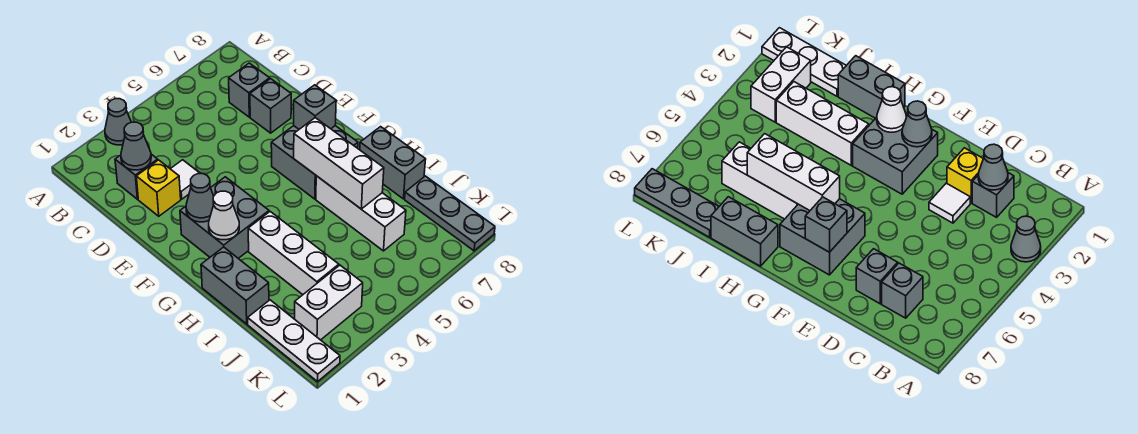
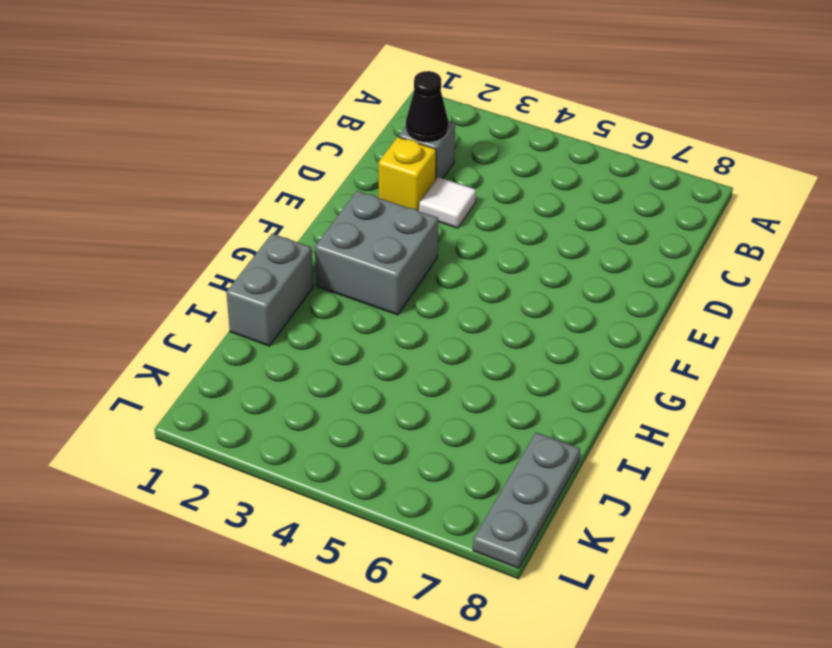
black cone C2 level 2 -> grey cone C2 level 2
none -> grey cone A3 level 1
none -> grey brick C7 level 1
none -> grey brick D7 level 1

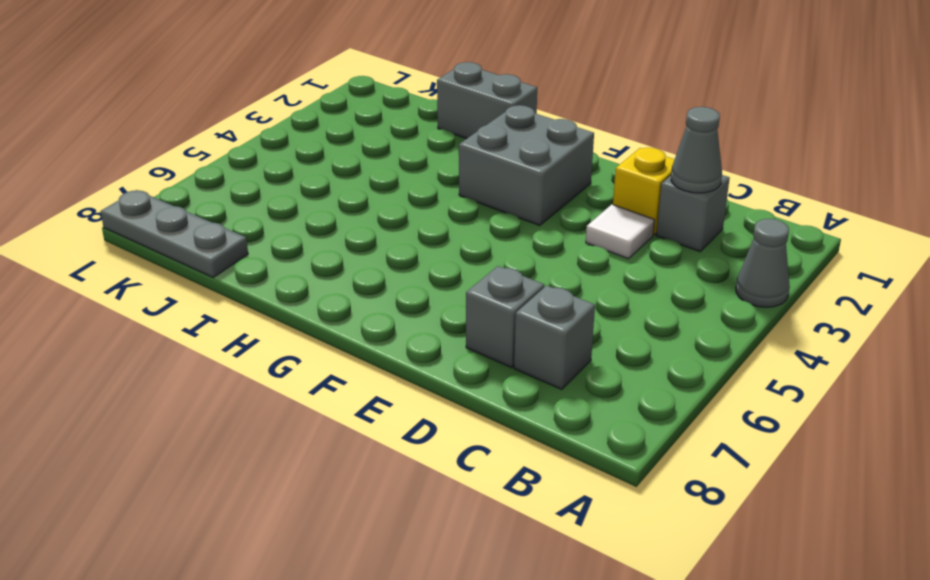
none -> grey brick F6:G7 level 1
none -> white brick H3:J3 level 1
none -> white brick H6:J6 level 1

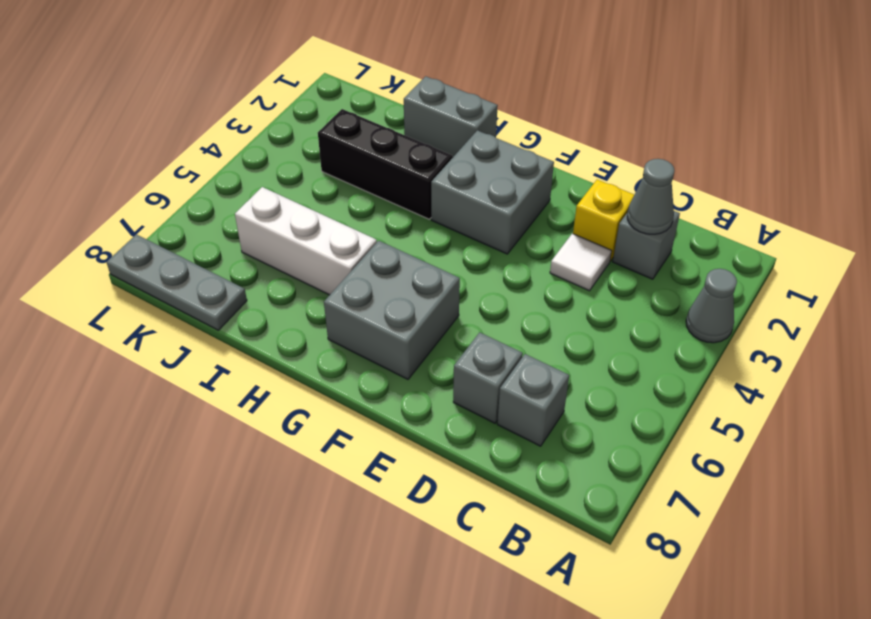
black brick H3:J3 level 1 -> white brick H3:J3 level 1
none -> grey brick H8:I8 level 1
none -> white plate J1:L1 level 1
none -> white brick K2:K3 level 1

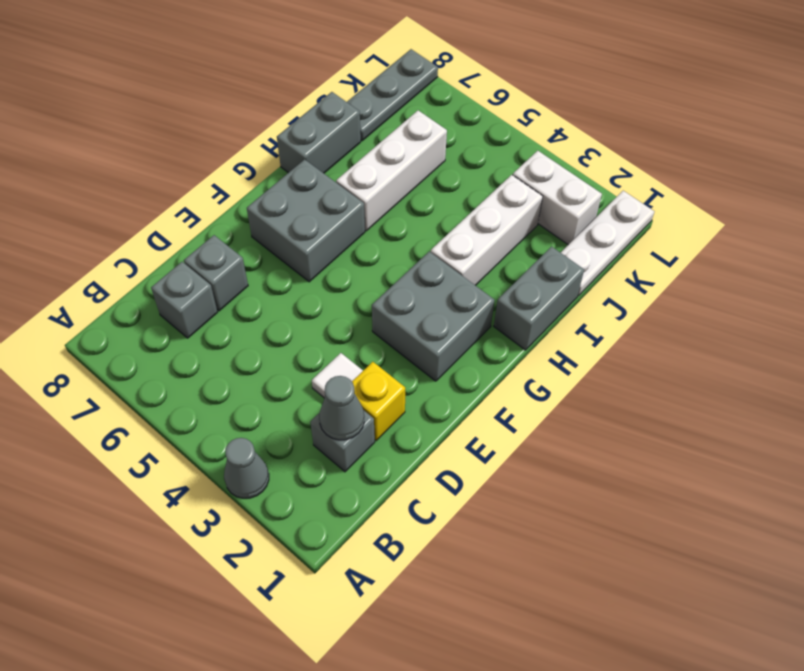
none -> grey cone F2 level 2
none -> grey brick F7 level 2
none -> white cone G2 level 2

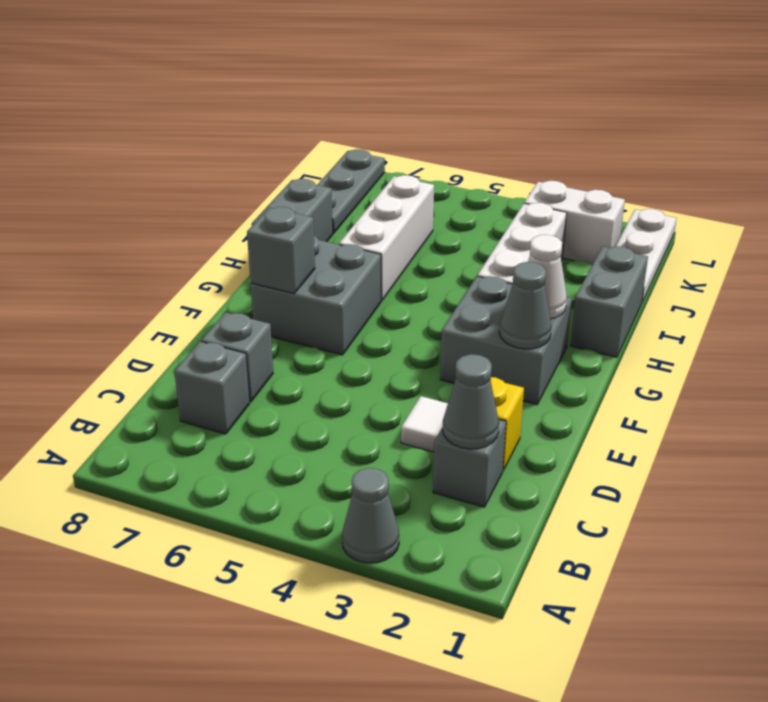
none -> white brick G6:I6 level 2

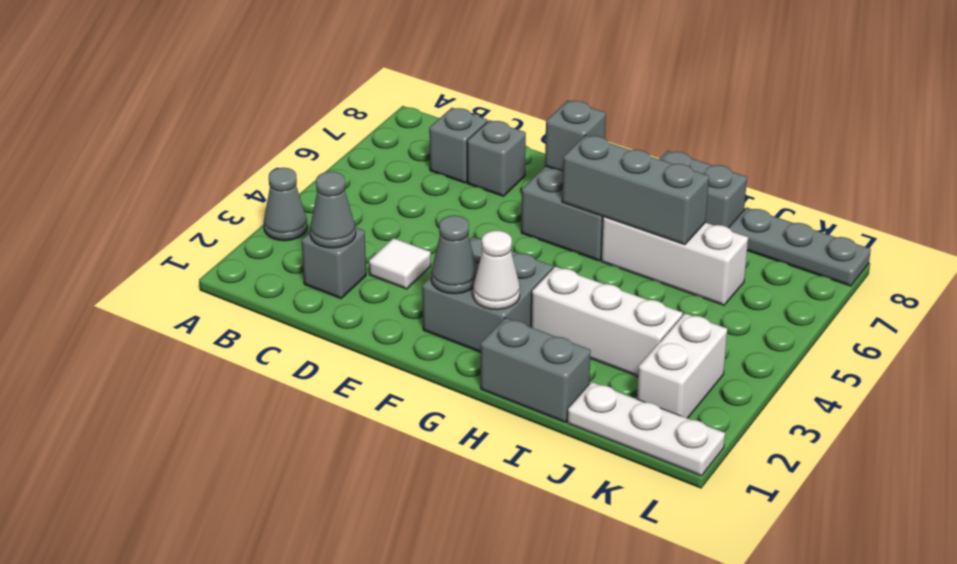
grey brick G6:I6 level 2 -> white brick G6:I6 level 2
none -> yellow brick D2 level 1

